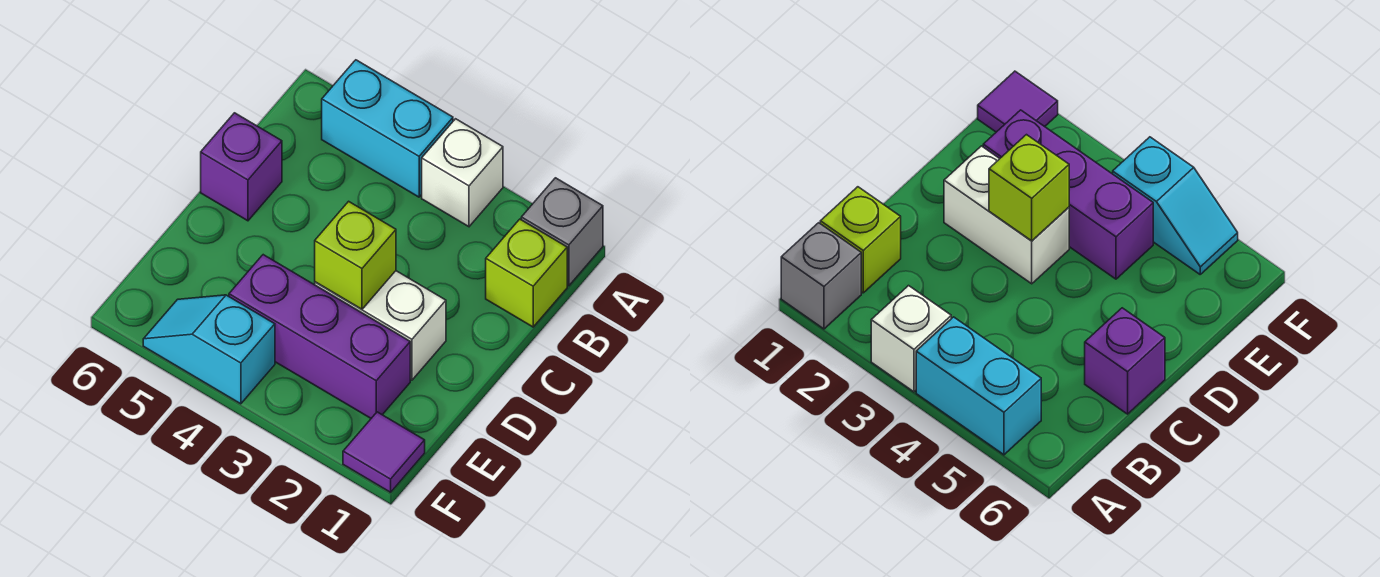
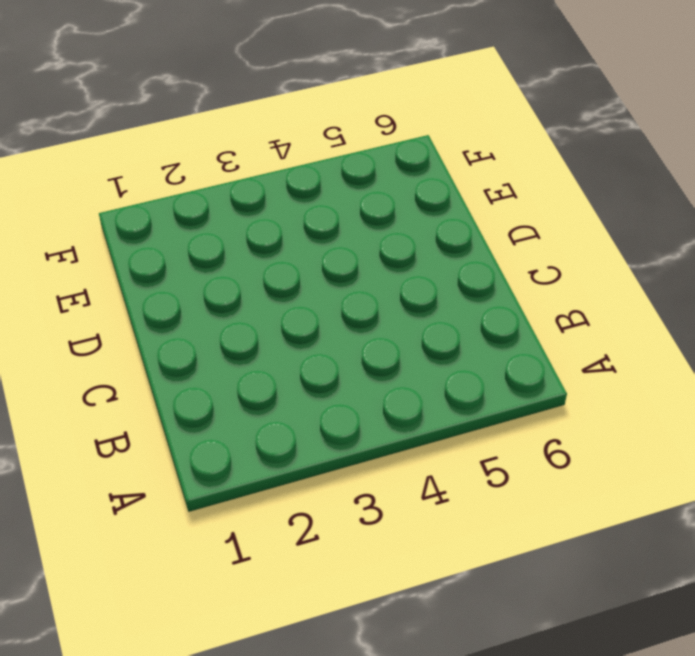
none -> grey brick A1 level 1
none -> white brick A3 level 1

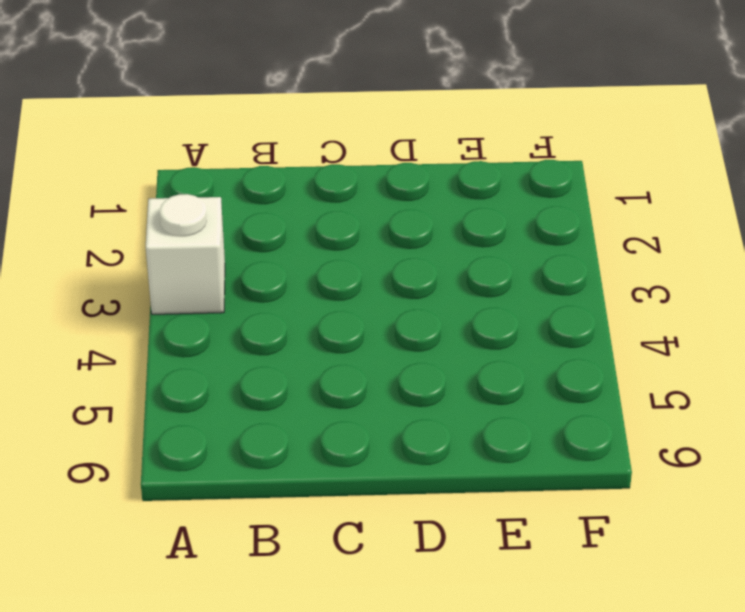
none -> grey brick A1 level 1
none -> cyan brick A4:A5 level 1

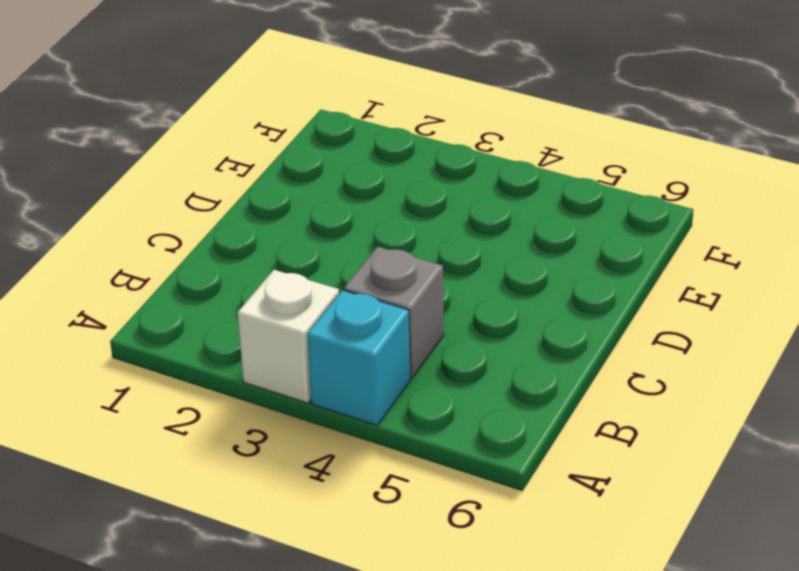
cyan brick A4 level 1 -> cyan brick A4:A5 level 1
grey brick B4 level 1 -> grey brick A1 level 1
none -> lime brick B1 level 1
none -> purple brick C6 level 1

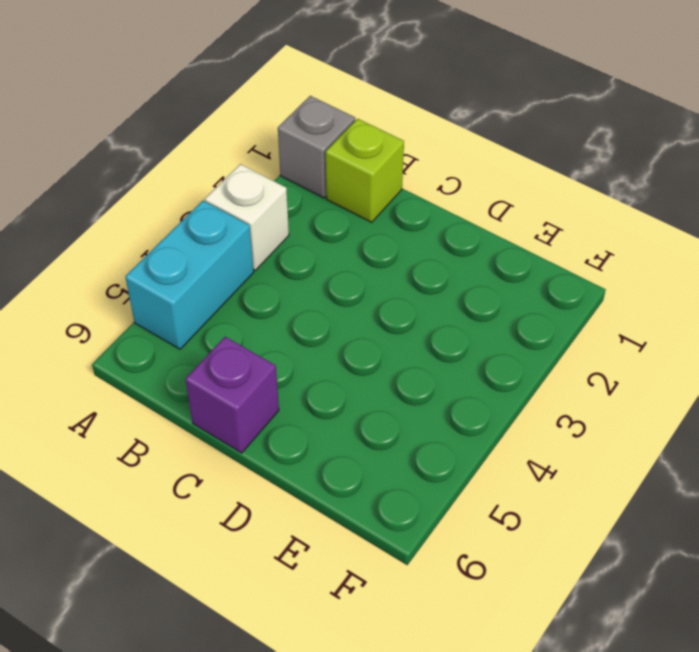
none -> white brick D2:D3 level 1
none -> purple brick E2:E4 level 1

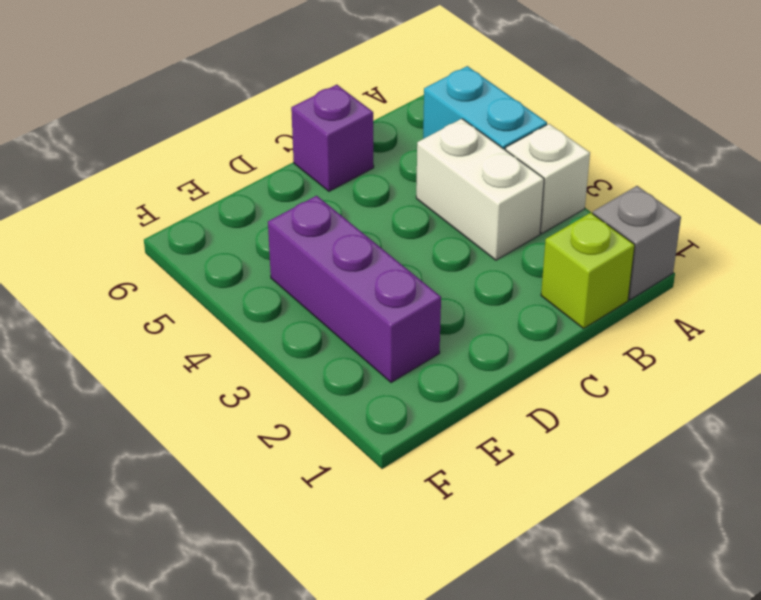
white brick B3:B4 level 1 -> white brick D2:D3 level 1
none -> purple tile F1 level 1
none -> cyan slope F4:F5 level 1 top 4

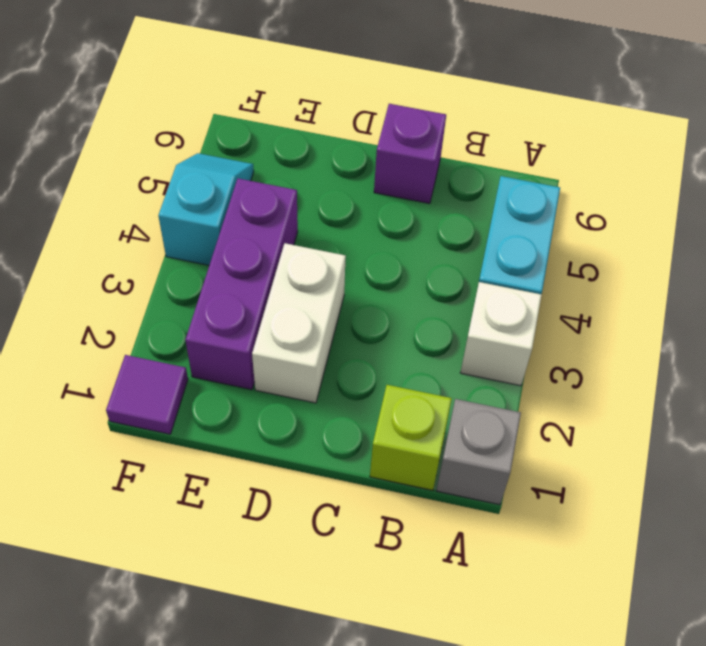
none -> lime brick D3 level 2

